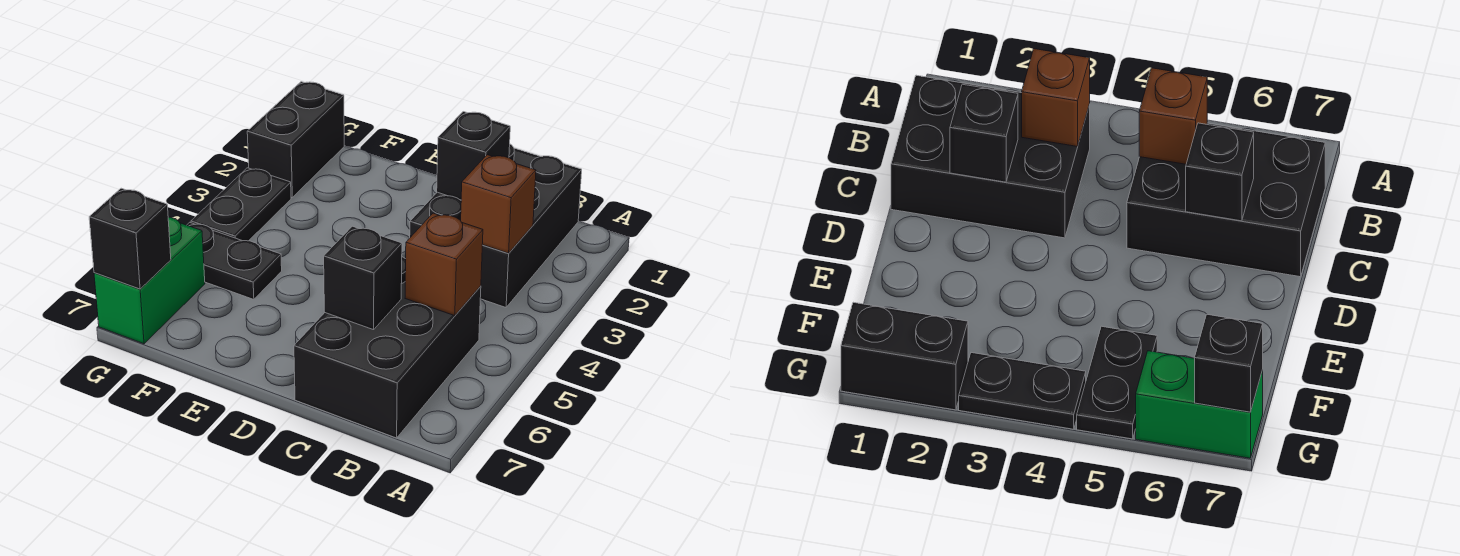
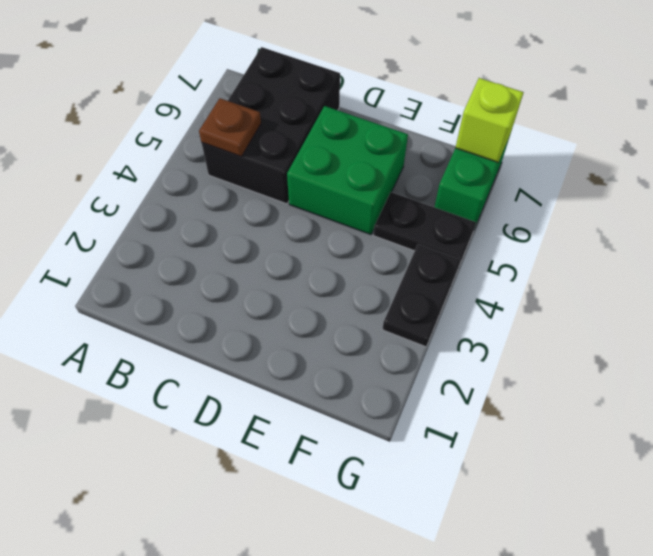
brown plate B5 level 2 -> brown brick B5 level 2
green brick D5:E6 level 1 -> none
lime brick G7 level 2 -> black brick G7 level 2
none -> black brick B1:C3 level 1
none -> black brick G1:G2 level 1

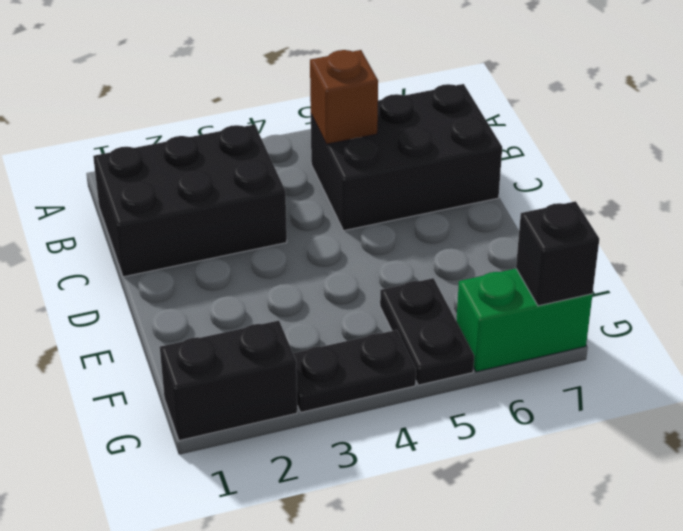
none -> brown brick B3 level 2
none -> black brick C2 level 2

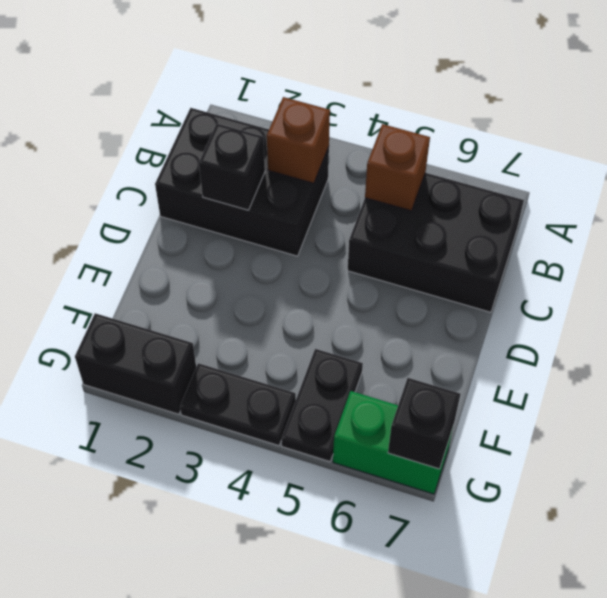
none -> black brick C6 level 2

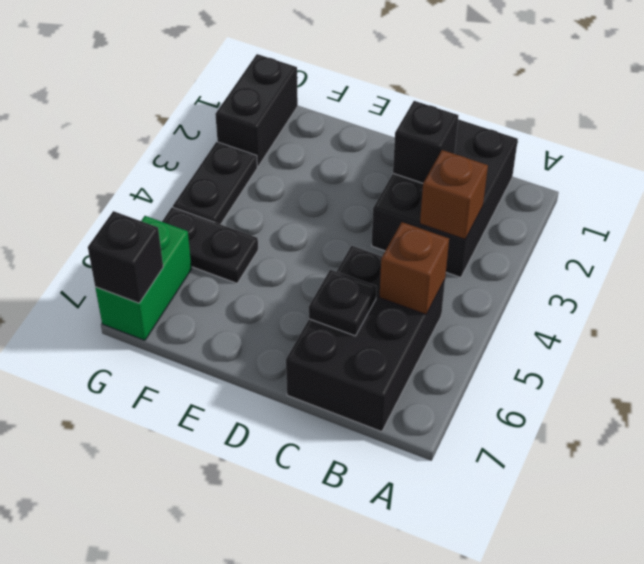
black plate C6 level 2 -> black brick C6 level 2

